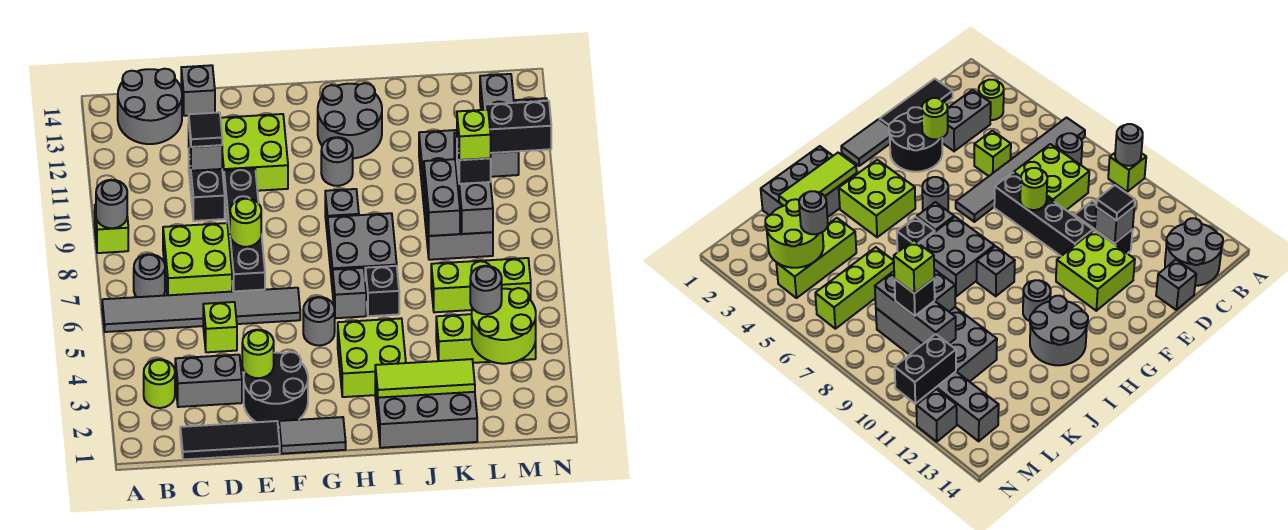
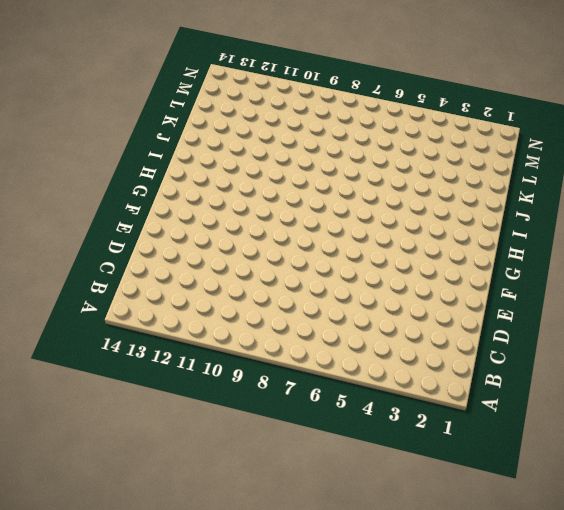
none -> grey tile A6:F6 level 1
none -> lime brick A9 level 1
none -> lime round brick B3 level 1
none -> grey round brick B7 level 1

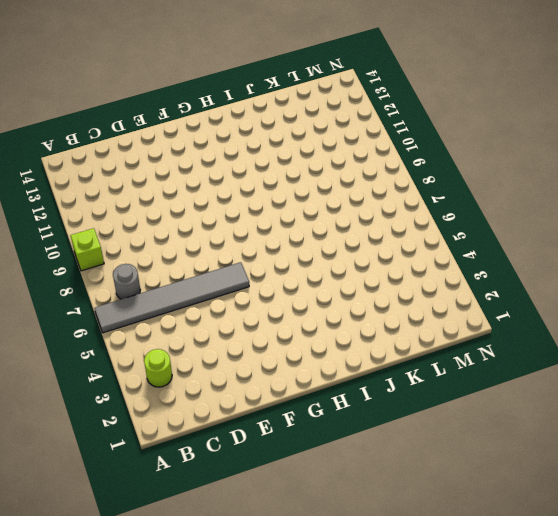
none -> grey round brick B13:C14 level 1
none -> black tile C1:E1 level 1
none -> grey brick C3:D3 level 1
none -> lime brick C7:D8 level 1

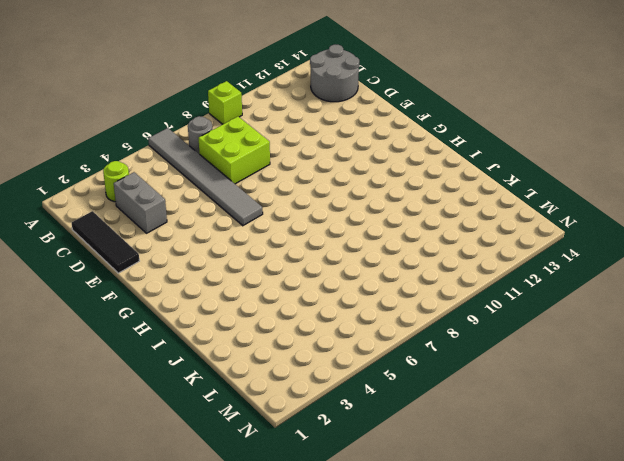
none -> lime brick D5 level 1
none -> black brick D10:D11 level 1
none -> grey brick D14 level 1
none -> black round brick E2:F3 level 1

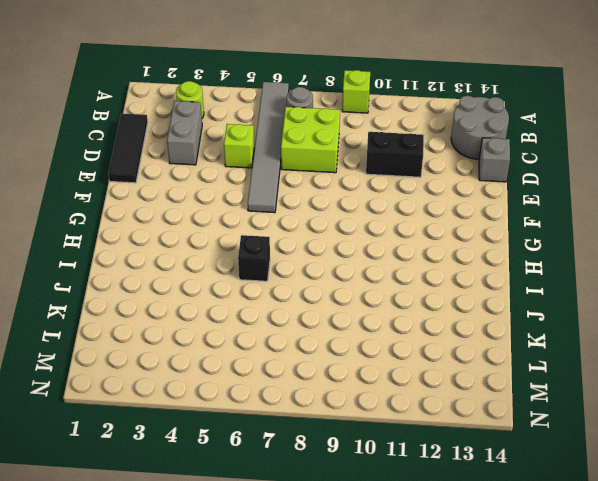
none -> black round brick E2:F3 level 1
none -> black brick E7:E10 level 1
none -> lime brick E11:F12 level 1
none -> grey tile F1:G1 level 1

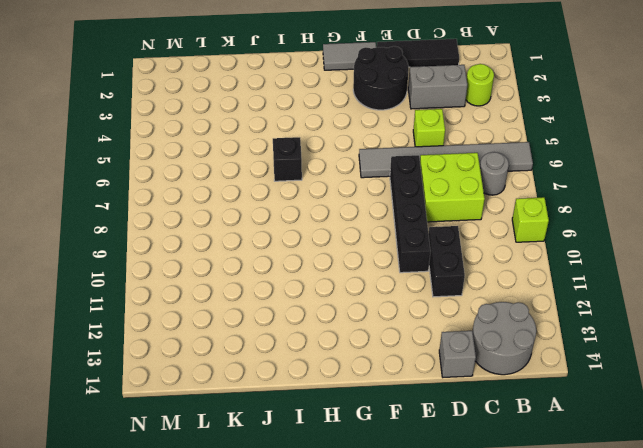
none -> lime brick E11:F12 level 1
none -> grey round brick G5 level 1
none -> lime brick H3:I4 level 1
none -> grey brick H6 level 1

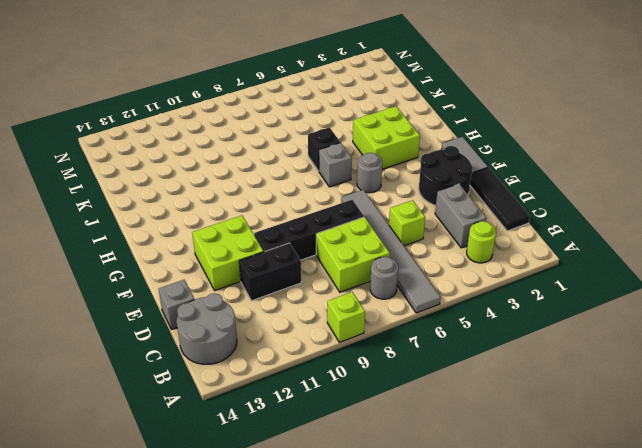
none -> grey brick H7:I8 level 1
none -> grey brick H9 level 1
none -> grey round brick H11 level 1
none -> grey round brick H12:I13 level 1

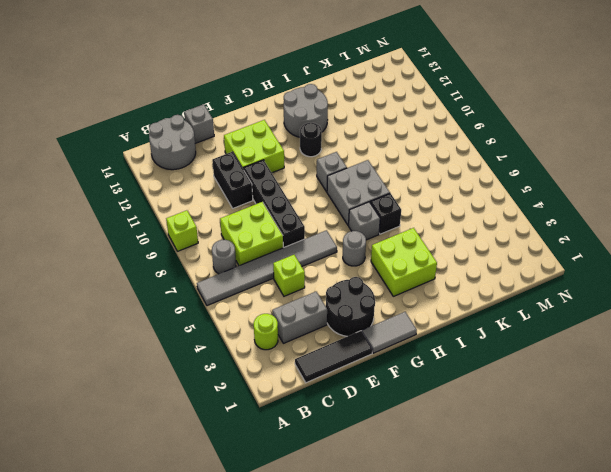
black round brick H11 level 1 -> grey round brick H11 level 1
none -> grey brick I1:K2 level 1
none -> lime brick K4:M4 level 1
none -> lime brick K6:M6 level 1
none -> grey brick K8:L11 level 1

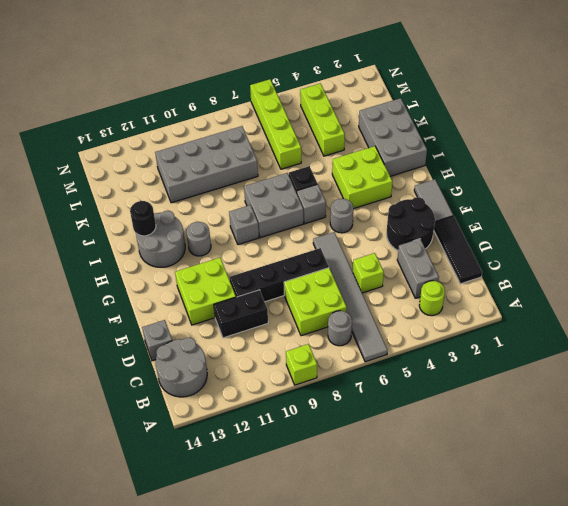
black round brick I13 level 2 -> none
lime brick K6:N6 level 1 -> lime brick K6:M6 level 1
none -> grey brick M11:M13 level 1
none -> grey brick N12 level 1
none -> grey round brick A9 level 2
none -> grey brick D11 level 2

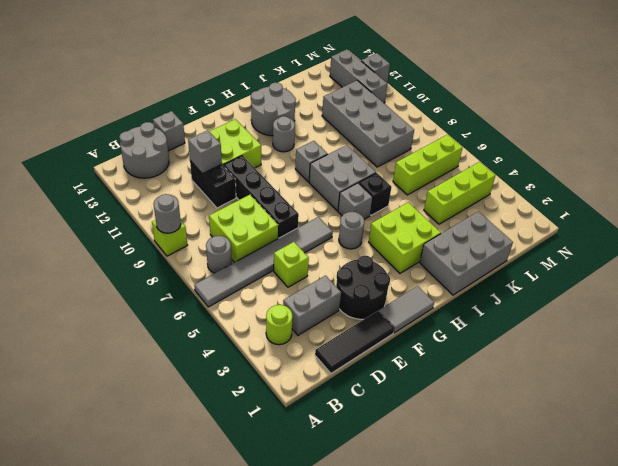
none -> lime round brick E3 level 2
none -> lime round brick E8 level 2
none -> lime tile I2:K2 level 2
none -> grey brick K8:K9 level 2

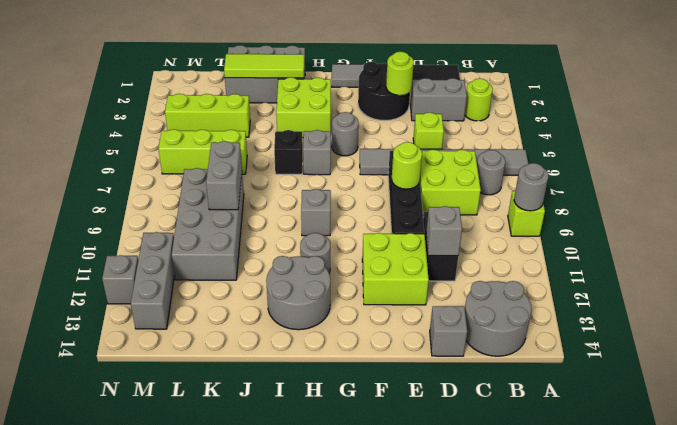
none -> grey brick H7:I8 level 1
none -> lime round brick L3:M4 level 2
none -> grey brick L8:L10 level 2
none -> black brick M11:N11 level 2

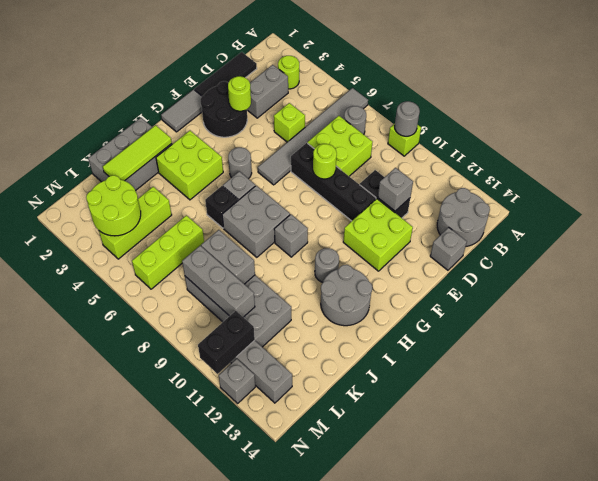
none -> black tile D11 level 3
none -> grey round brick L4 level 3
none -> black brick L9 level 3
none -> lime brick L9 level 4

